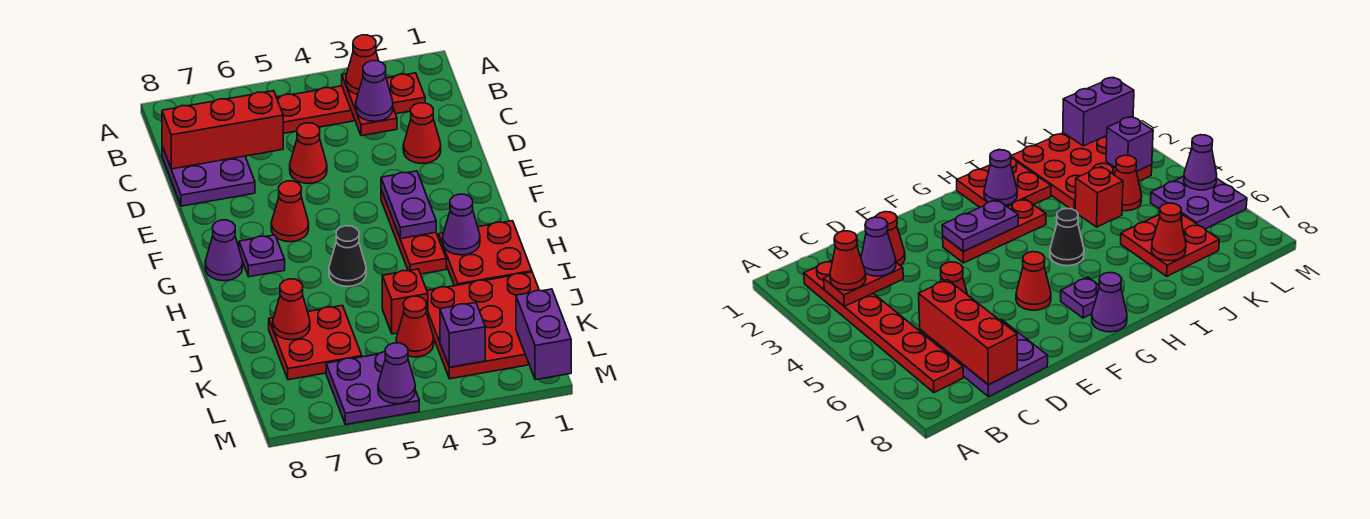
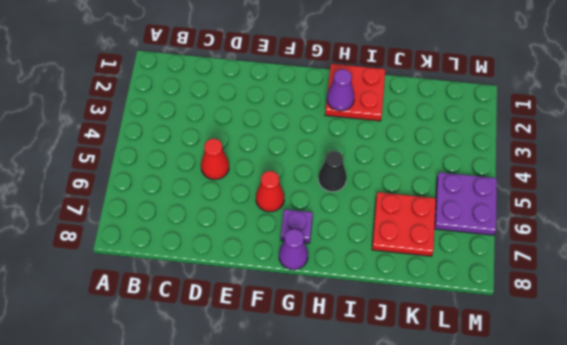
none -> red plate B2:B7 level 1
none -> purple plate C7:D8 level 1
none -> red cone D2 level 1

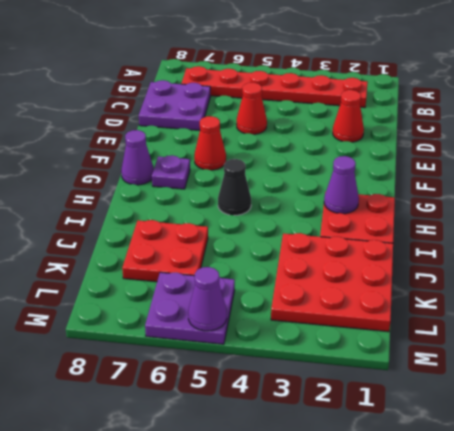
none -> red plate F3:H3 level 1
none -> red brick J4 level 1
none -> red cone K4 level 1

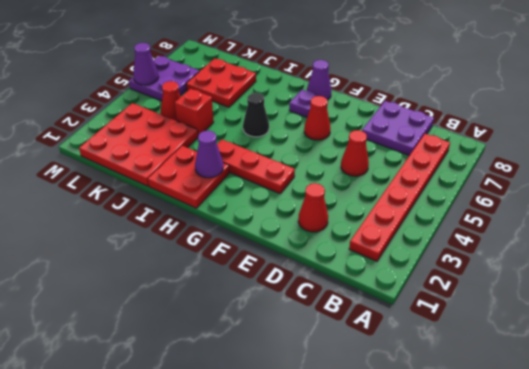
none -> red plate B3:C3 level 2
none -> red brick C6:C8 level 2
none -> purple plate F3:G3 level 2

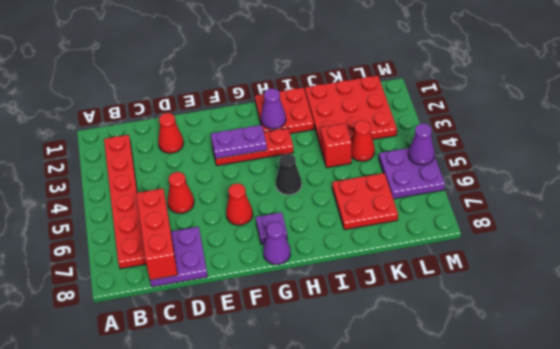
none -> red plate B3:C3 level 2
none -> red cone J7 level 2
none -> purple brick L1:M1 level 2

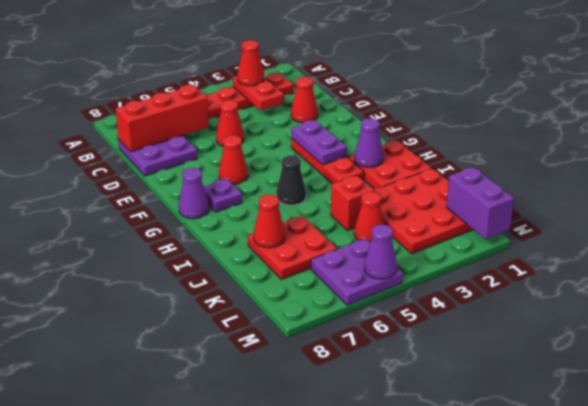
none -> purple brick L3 level 2
none -> purple cone C3 level 3

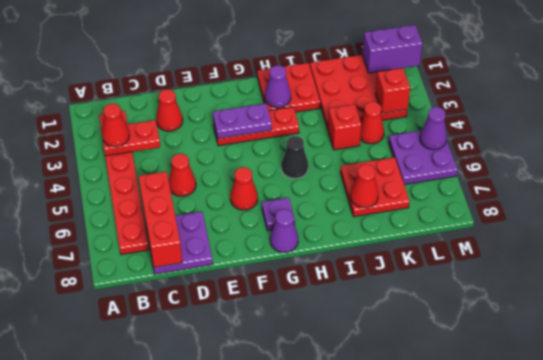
red brick L3 level 2 -> purple brick L3 level 2
none -> purple cone C3 level 3

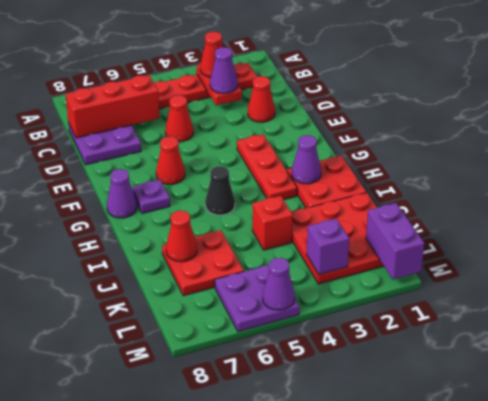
none -> red cone K4 level 1
none -> purple plate F3:G3 level 2

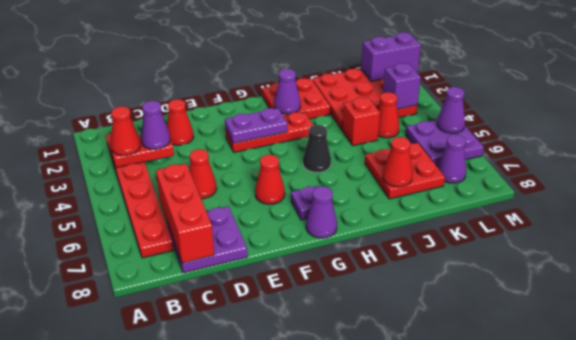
purple cone L7 level 1 -> none

